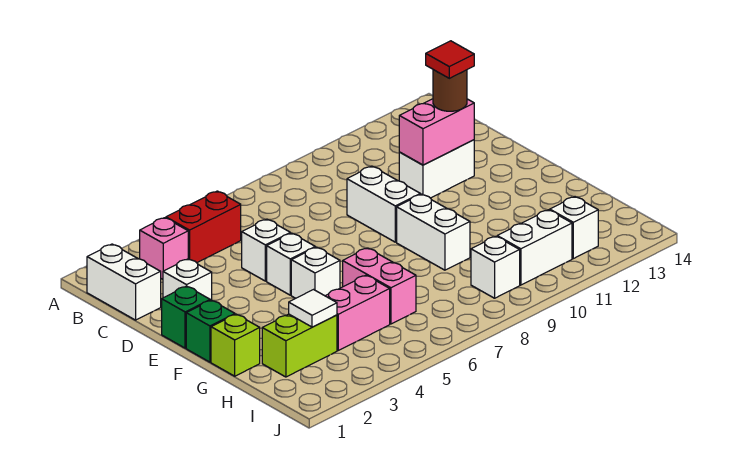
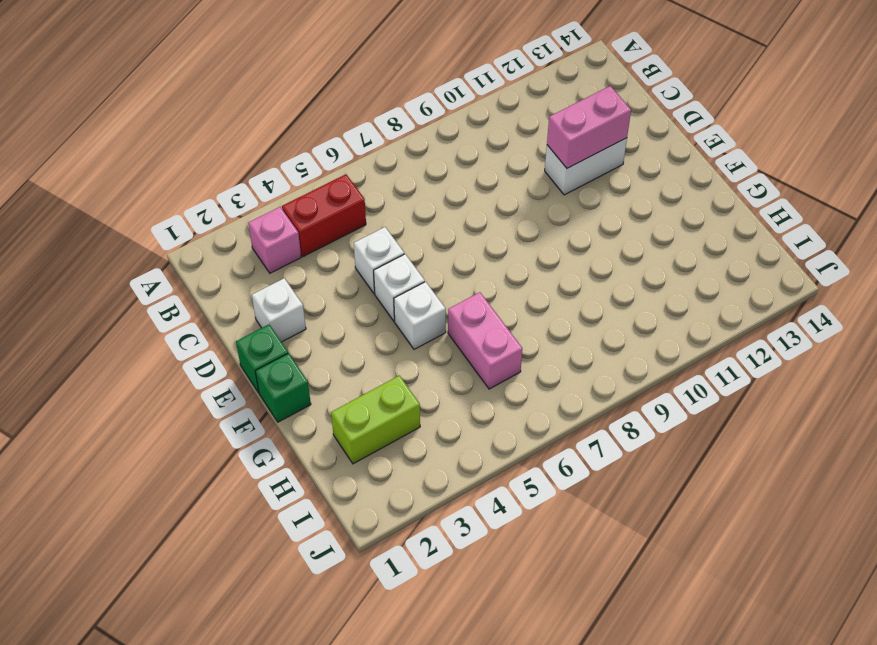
none -> white brick B1:C1 level 1
none -> white brick D9:E9 level 1
none -> white brick F9:G9 level 1

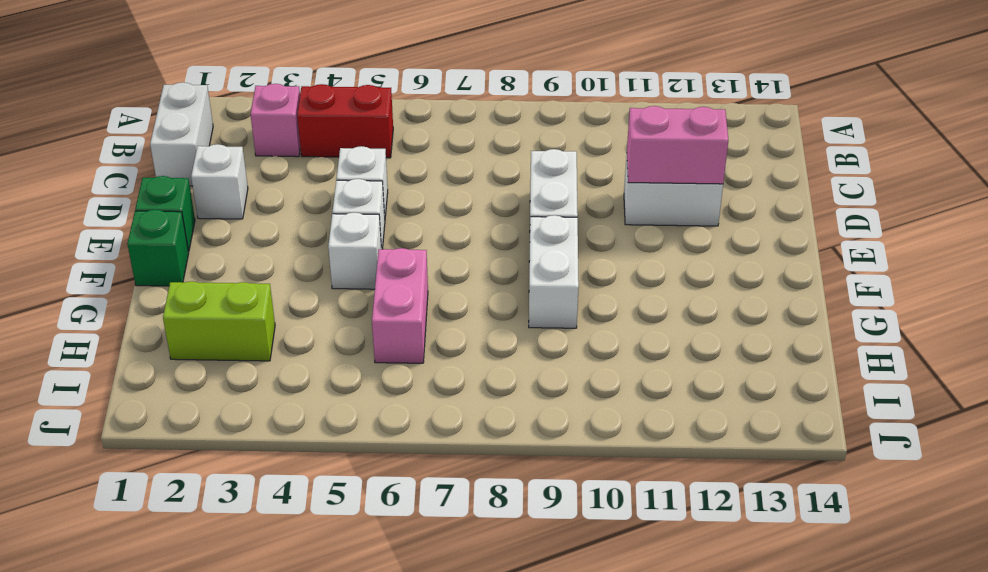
none -> lime brick G1 level 1
none -> pink brick H4:H5 level 1
none -> white brick I9 level 1

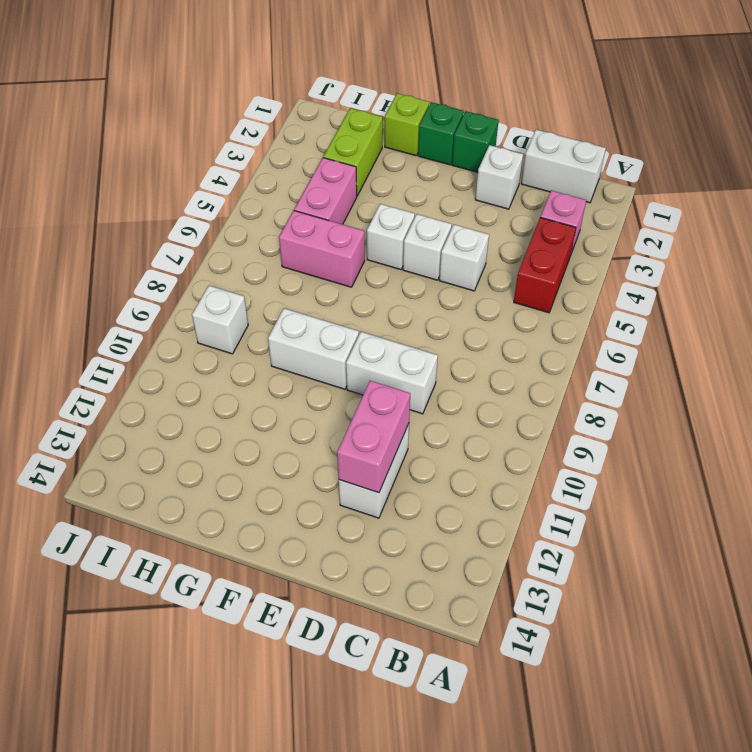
none -> white brick I10:I11 level 1
none -> white brick I12 level 1
none -> white tile H3 level 2

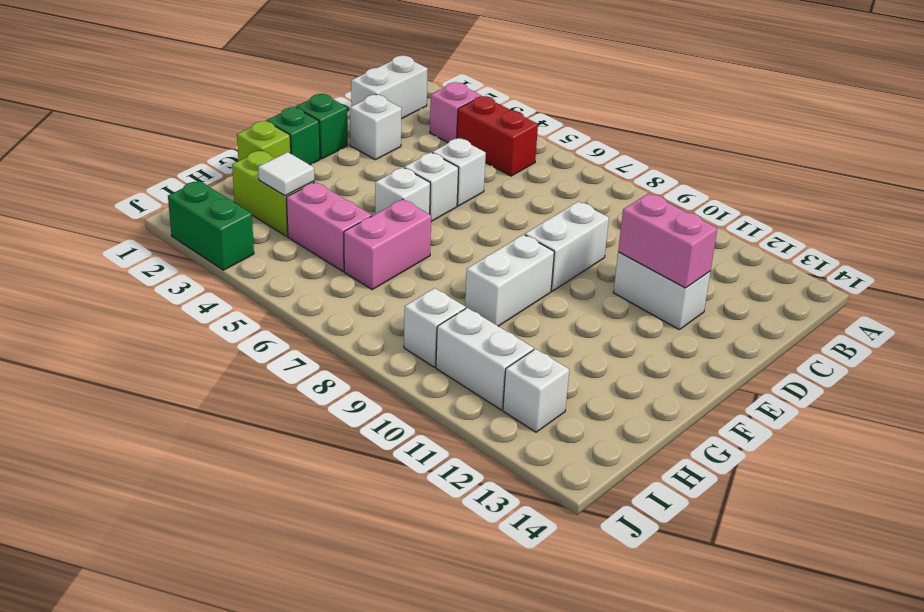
green brick J2:J3 level 1 -> none
none -> brown round brick D12 level 3
none -> red tile D12 level 4

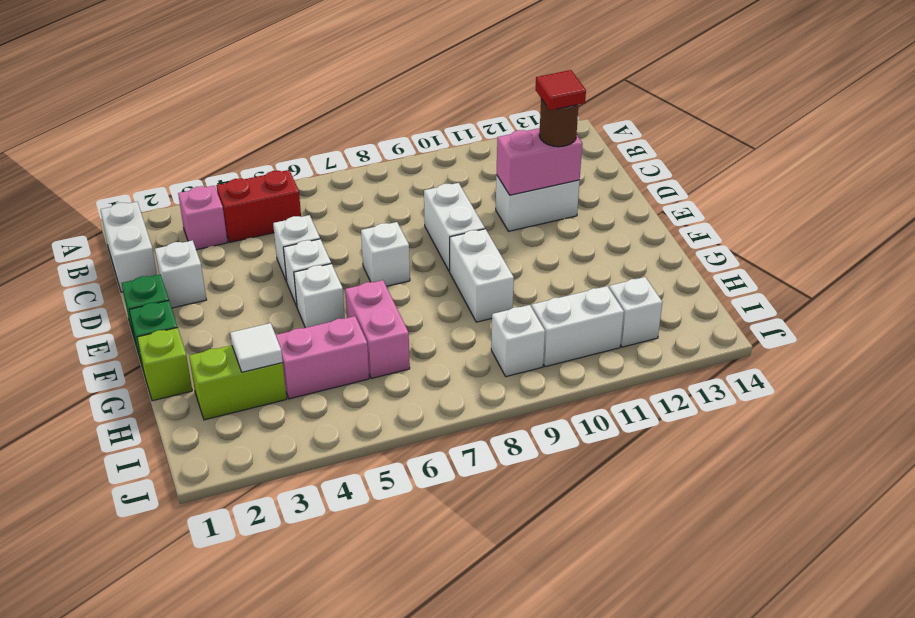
white brick E7 level 1 -> none

